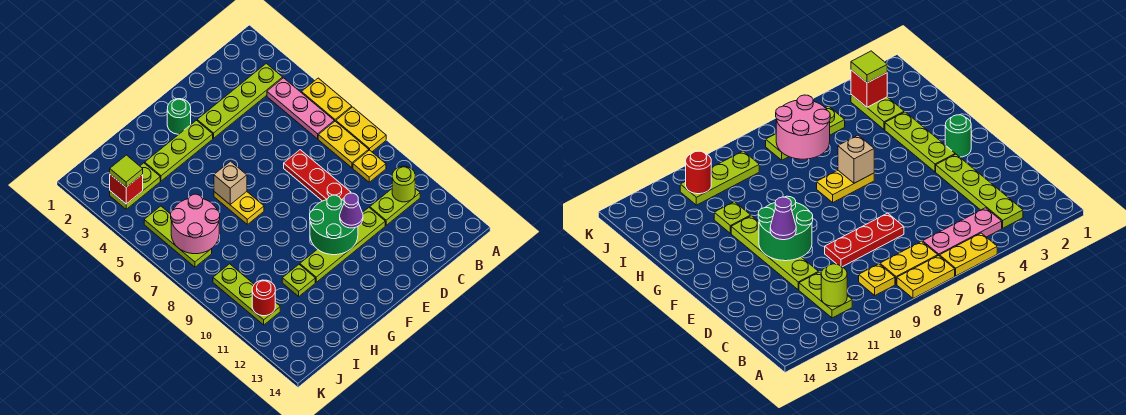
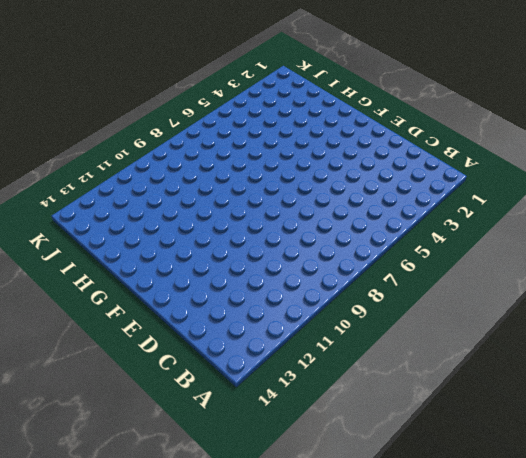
none -> yellow plate A5:A6 level 1
none -> yellow plate A7:A8 level 1
none -> lime plate B3:E3 level 1

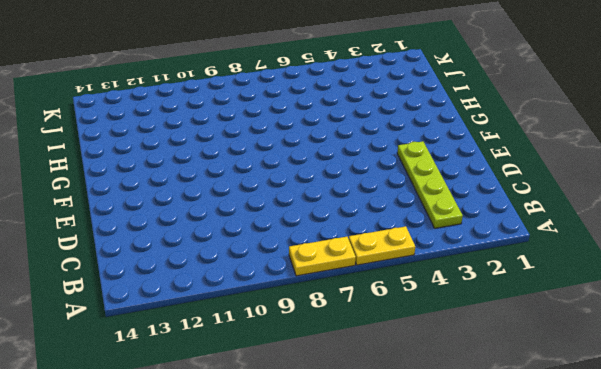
none -> pink plate B4:B6 level 1
none -> yellow plate B7:B8 level 1
none -> yellow plate B9 level 1

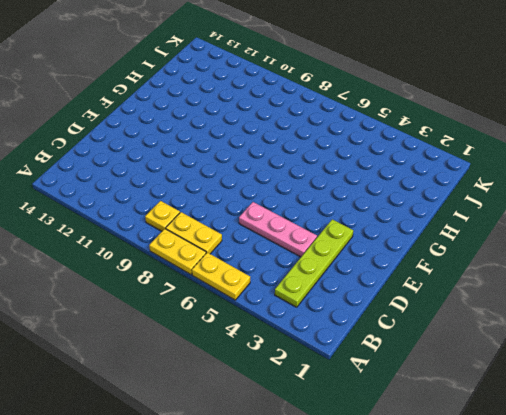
pink plate D4:D6 level 1 -> pink plate B4:B6 level 1
none -> lime plate B11:C11 level 1
none -> red plate D7:D9 level 1
none -> lime plate D11:G11 level 1

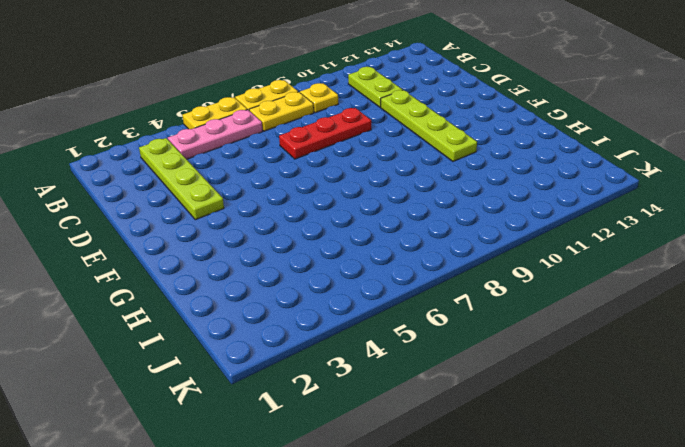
none -> green round brick F2 level 1
none -> lime plate F3:H3 level 1
none -> yellow plate G6:G7 level 1

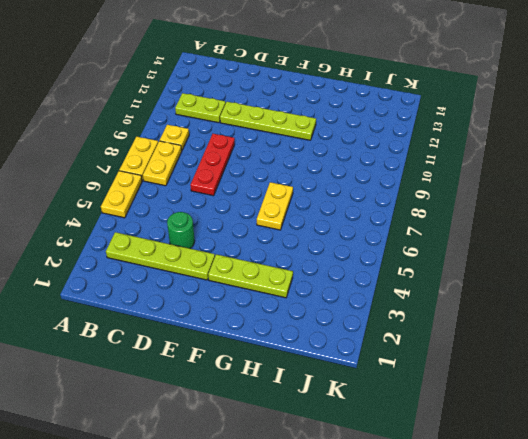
green round brick D4 level 1 -> green round brick F2 level 1
none -> pink plate B4:B6 level 1
none -> lime plate H11 level 1
none -> lime plate I3:J3 level 1

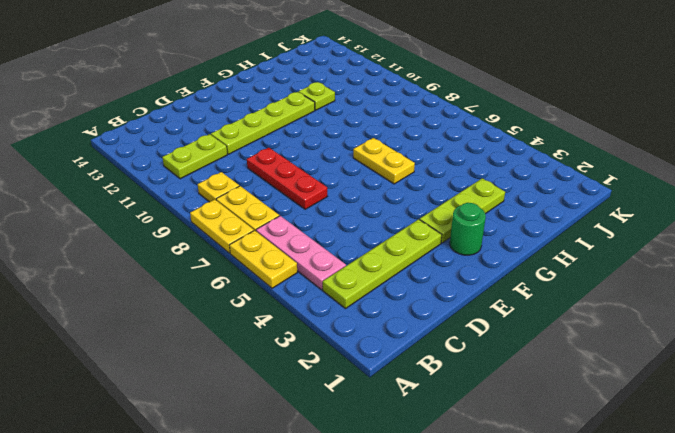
none -> lime plate I3:J3 level 1
none -> lime plate J5:J7 level 1
none -> lime plate J9:J11 level 1

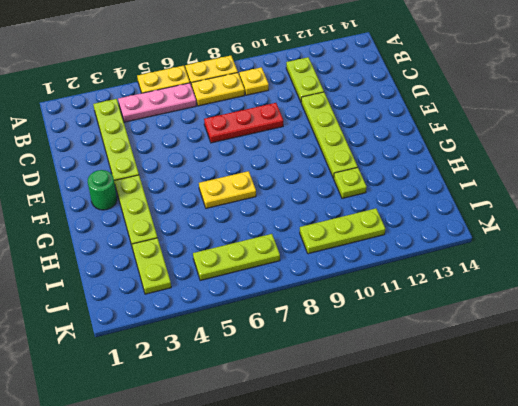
none -> lime round brick B11 level 2
none -> green round brick E10:F11 level 2
none -> tan brick G6 level 2

